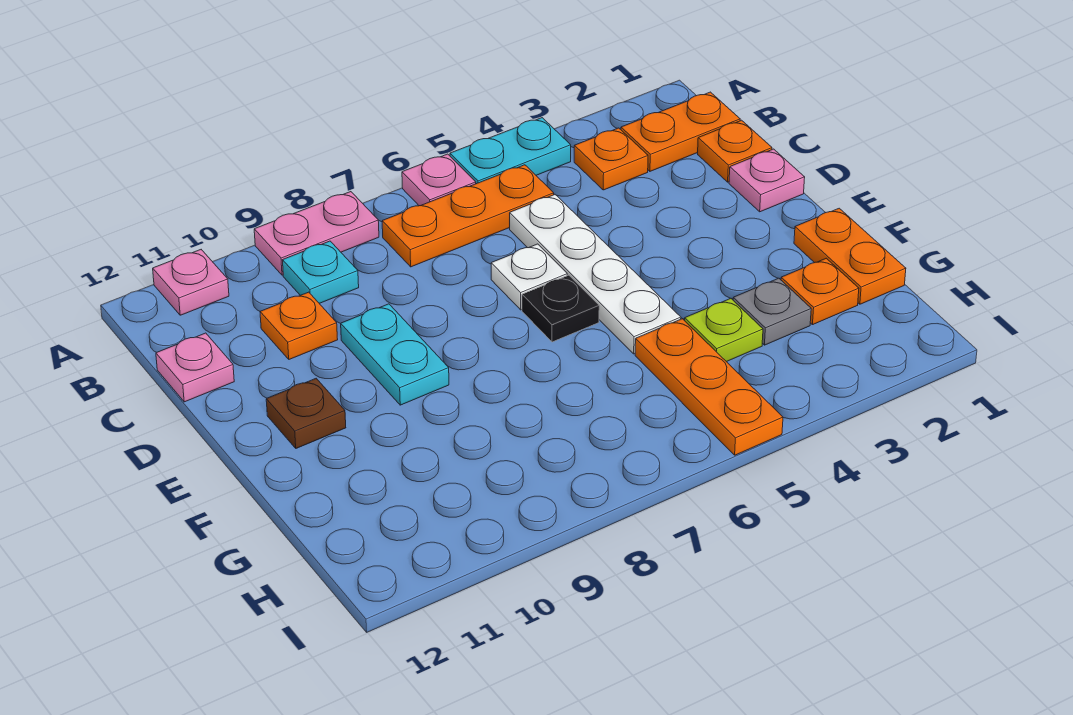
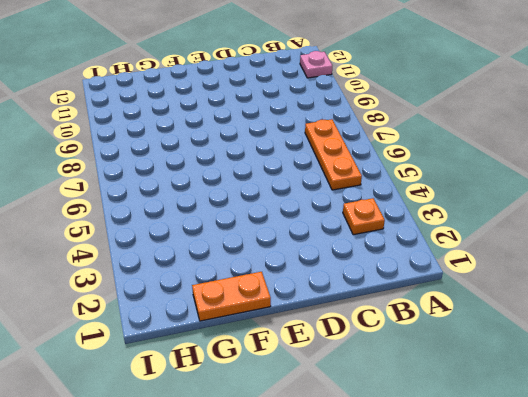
none -> cyan plate A4:A5 level 1
none -> pink plate A6 level 1
none -> pink plate A8:A9 level 1

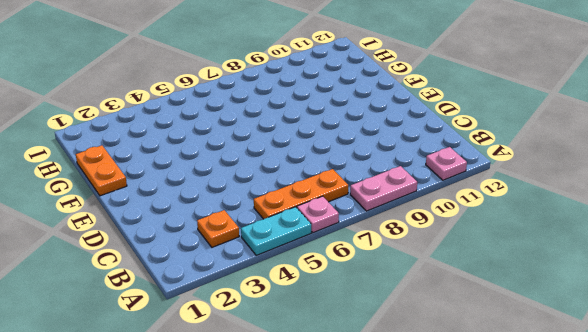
none -> orange plate B1:B2 level 1
none -> cyan plate B9 level 1
none -> orange plate C1 level 1

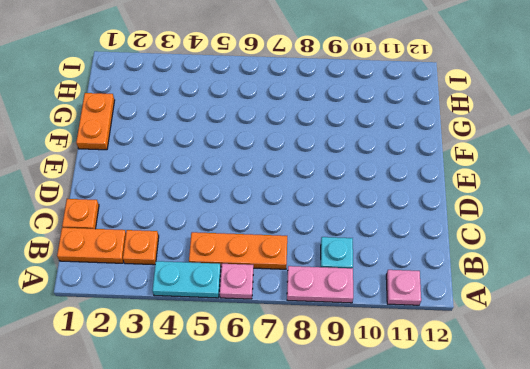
none -> white plate C5:F5 level 1
none -> orange plate C10 level 1
none -> pink plate C12 level 1

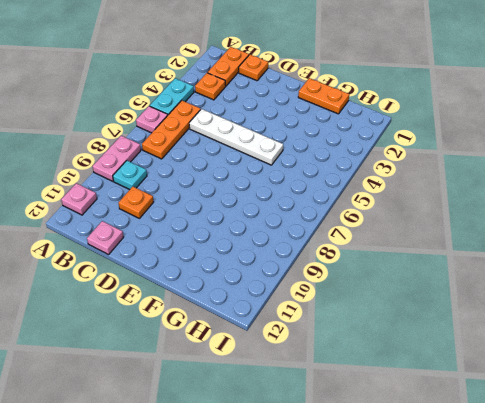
none -> pink plate D1 level 1
none -> white plate D6 level 1
none -> cyan plate D9:E9 level 1

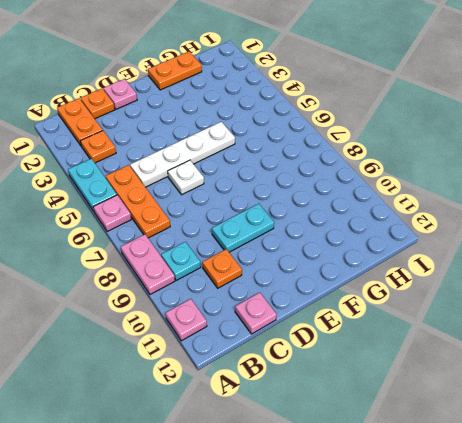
none -> black plate E6 level 1
none -> brown plate E11 level 1
none -> orange plate G2 level 1

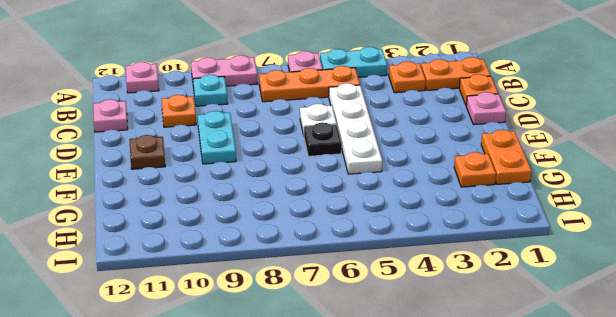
none -> grey plate G3 level 1
none -> lime plate G4 level 1
none -> orange plate G5:I5 level 1

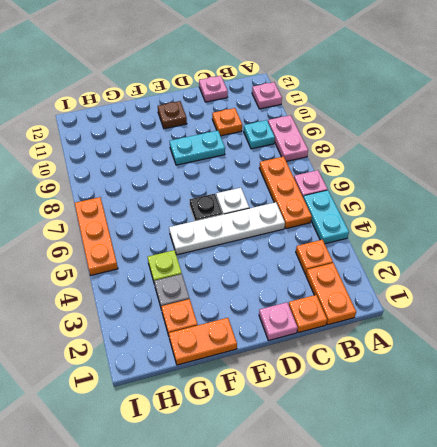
orange plate I5:I7 level 1 -> orange plate G5:I5 level 1

